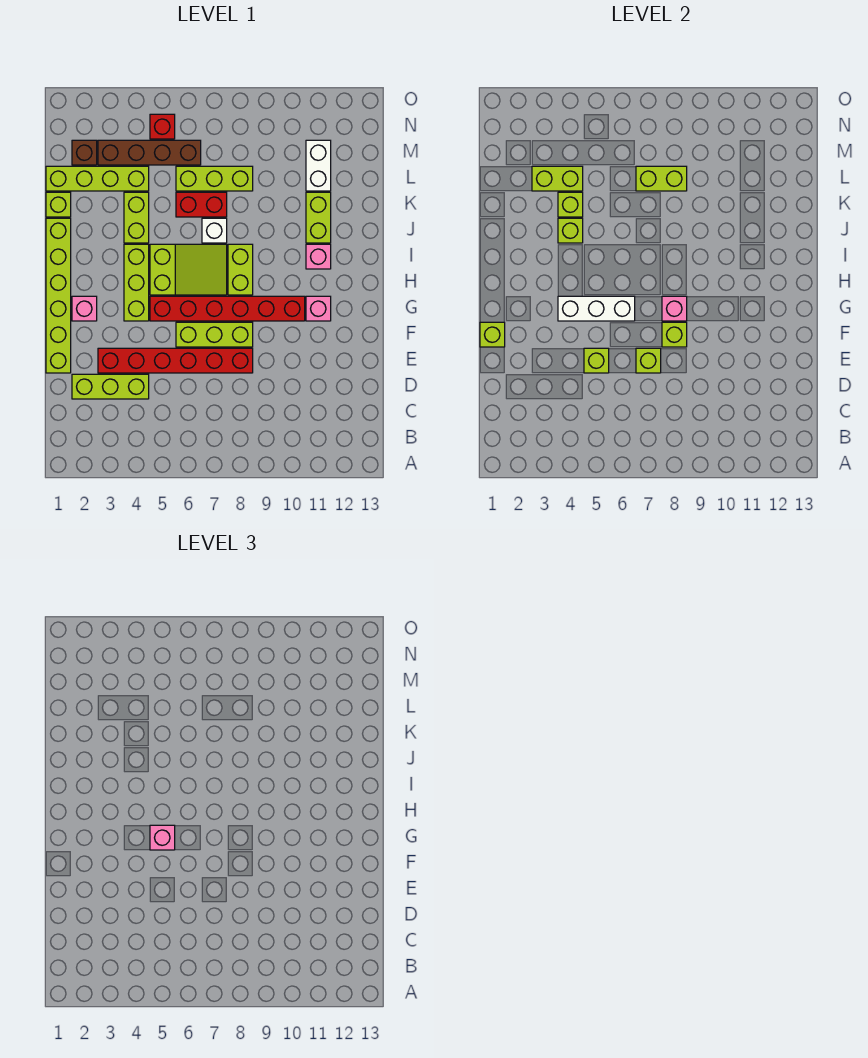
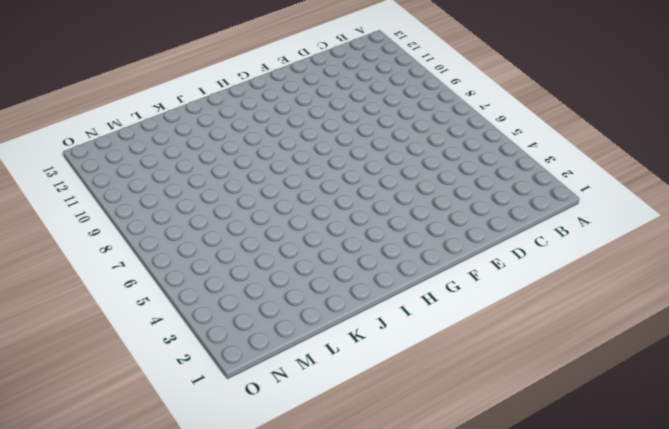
none -> lime brick D2:D4 level 1
none -> lime brick E1:J1 level 1
none -> red brick E3:E8 level 1
none -> lime brick F6:F8 level 1

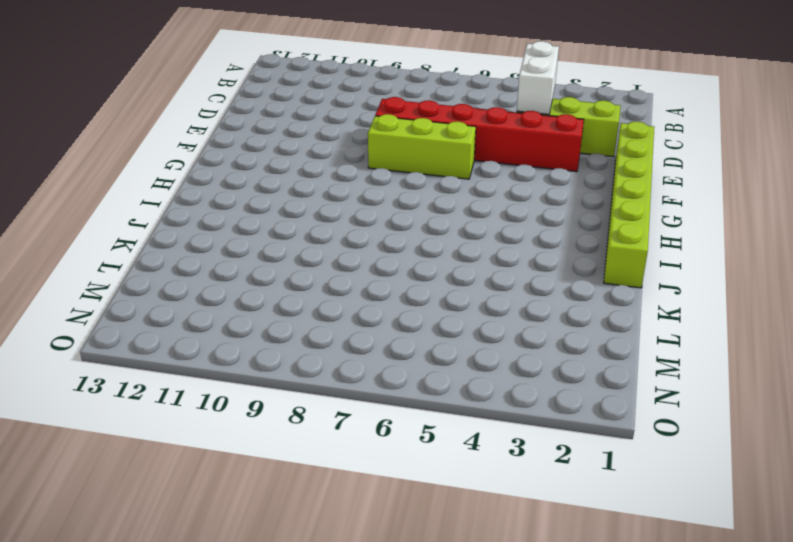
white brick C4:D4 level 2 -> white brick L11:M11 level 1
none -> pink brick G2 level 1
none -> lime brick G4:I4 level 1
none -> red brick G5:G10 level 1
none -> pink brick G11 level 1

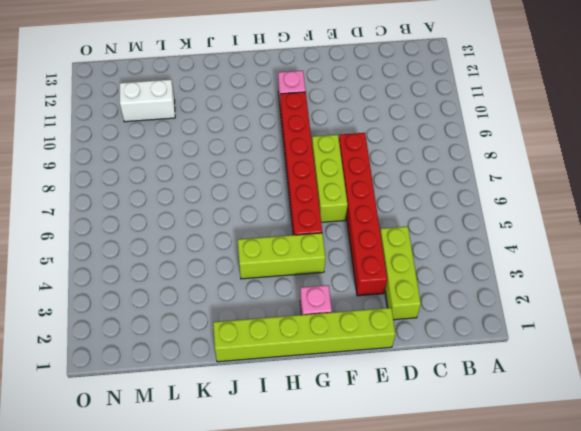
none -> lime slope H5:I7 level 1 top 5
none -> lime brick H8:I8 level 1
none -> pink brick I11 level 1
none -> lime brick J4:K4 level 1

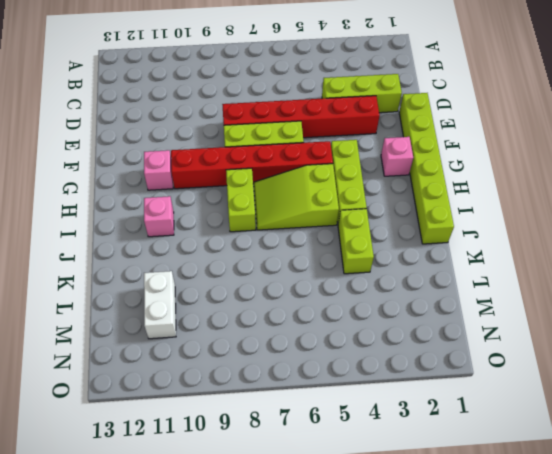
none -> white brick J7 level 1
none -> lime brick J11:K11 level 1
none -> lime brick K1 level 1
none -> red brick K6:K7 level 1

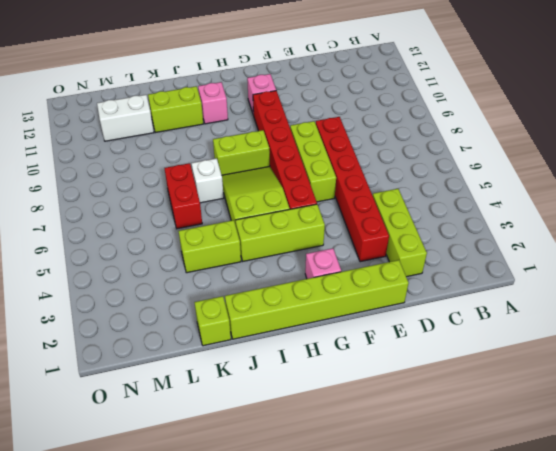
none -> lime brick L1:L4 level 1
none -> lime brick L6:L8 level 1
none -> brown brick M2 level 1
none -> brown brick M3:M6 level 1

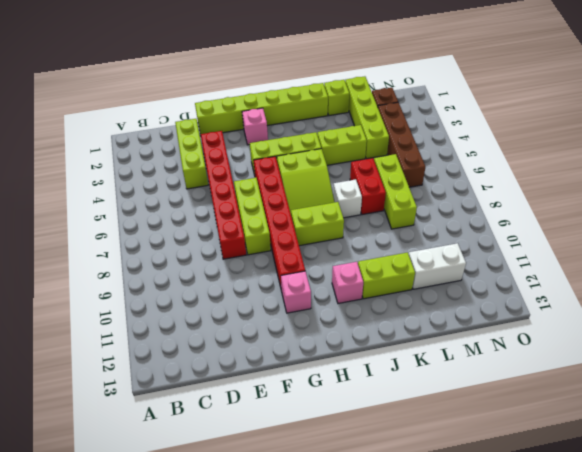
none -> red brick N5 level 1
none -> lime brick E5 level 2
none -> lime brick E7 level 2
none -> lime brick F1 level 2

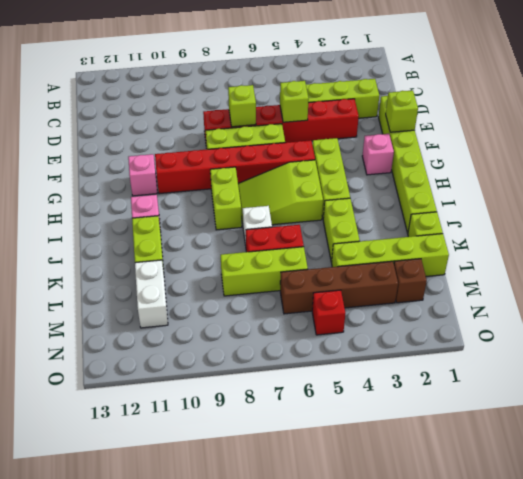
none -> lime brick F8 level 2
none -> white brick G4:G6 level 2
none -> pink brick G8 level 2
none -> lime brick J4 level 2

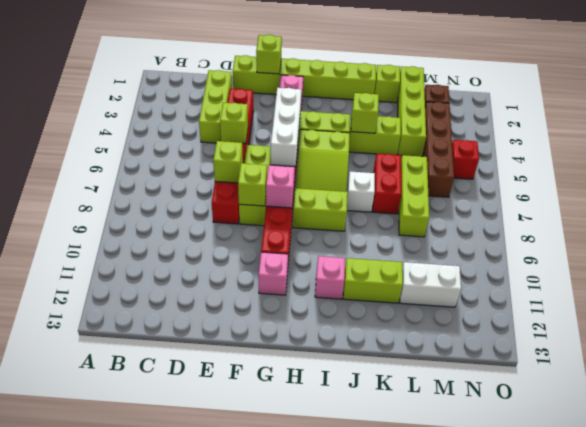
none -> lime brick K4 level 2
none -> lime brick L3:L4 level 2
none -> lime brick L7:L8 level 2
none -> pink brick G5 level 3

